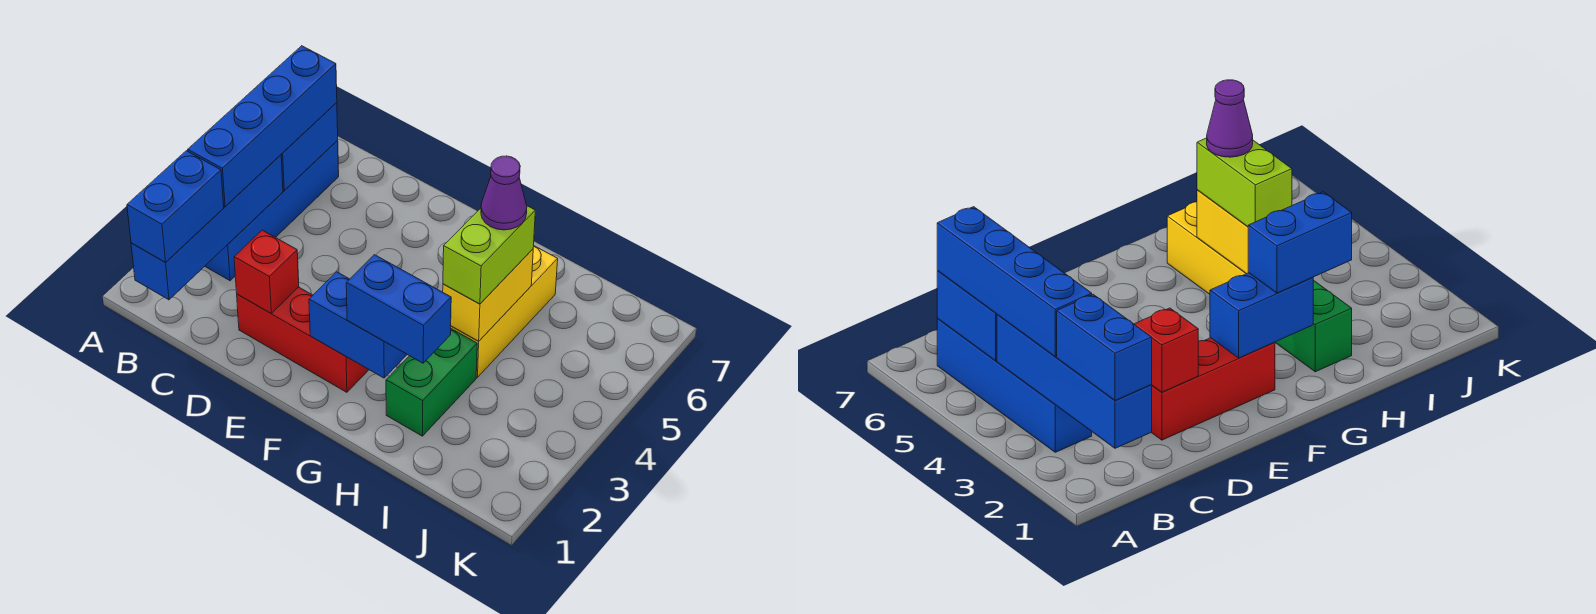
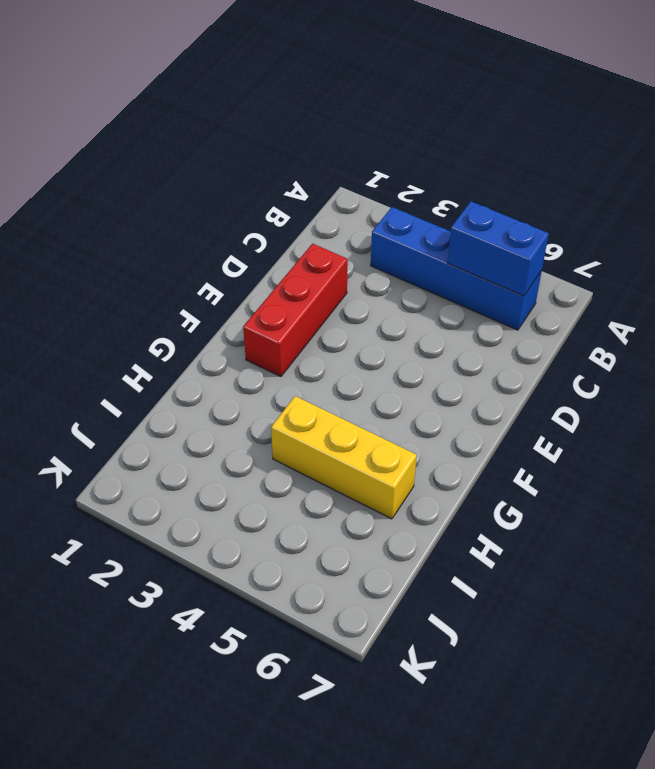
none -> green brick H2:H3 level 1
none -> blue brick B1:B4 level 2
none -> red brick D2 level 2

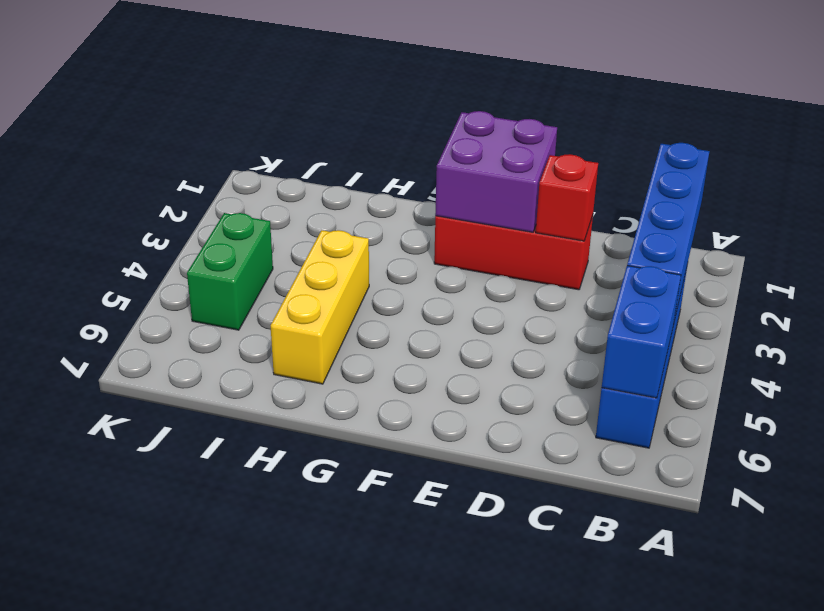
purple brick E1:F2 level 2 -> blue brick F2:G2 level 2
green brick J4:J5 level 1 -> green brick H2:H3 level 1
none -> yellow brick H4:H5 level 2
none -> blue brick B1:B2 level 3
none -> blue brick B3:B6 level 3

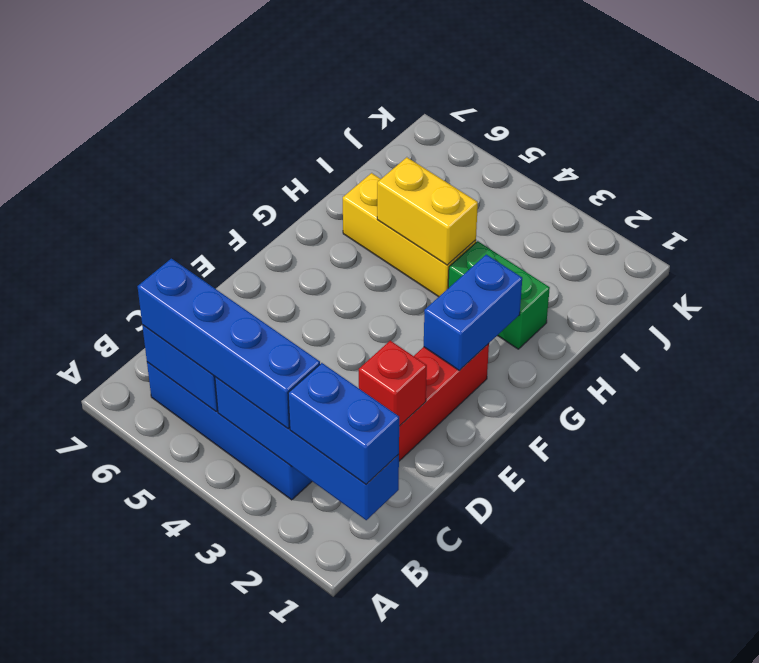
none -> blue brick G2:H2 level 3
none -> lime brick H4:H5 level 3
none -> purple cone H5 level 4

